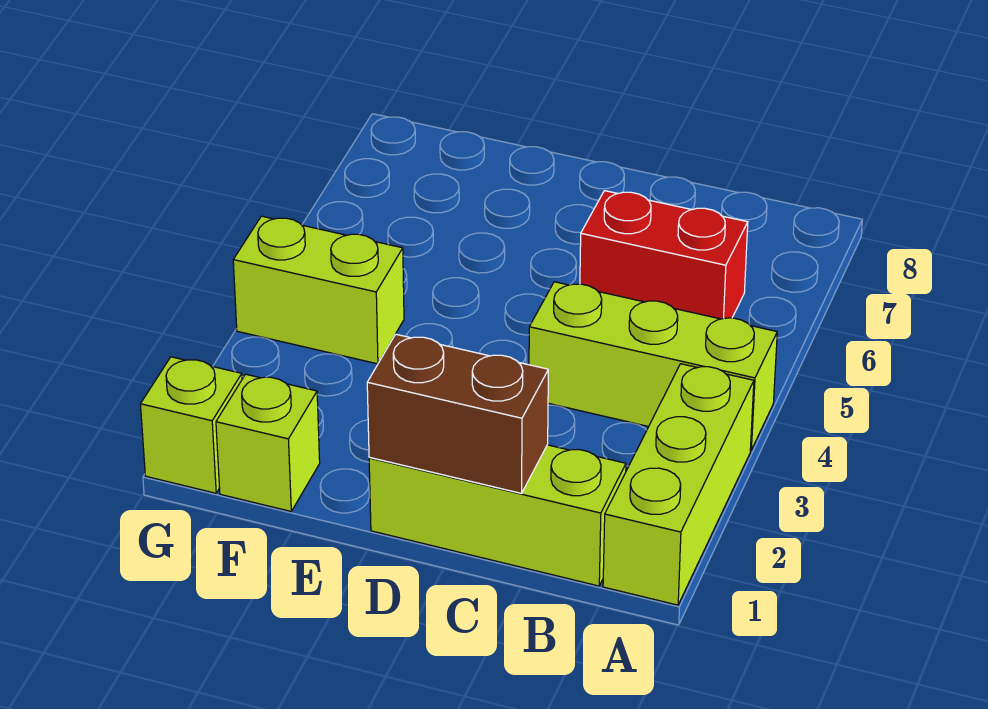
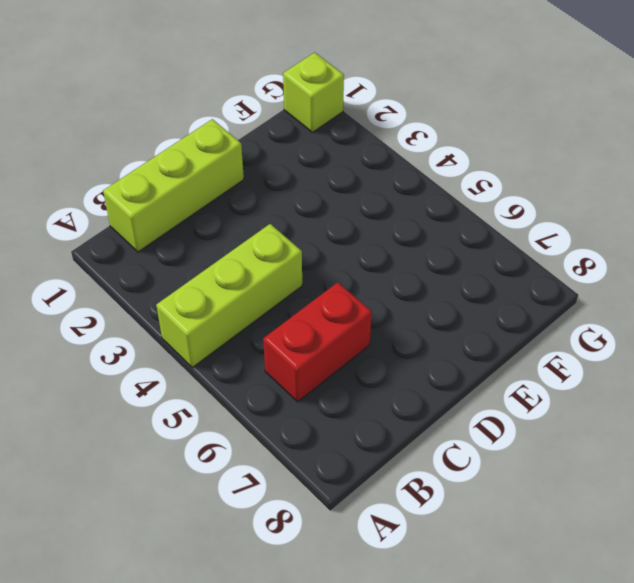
none -> lime brick A1:A3 level 1
none -> lime brick F1 level 1

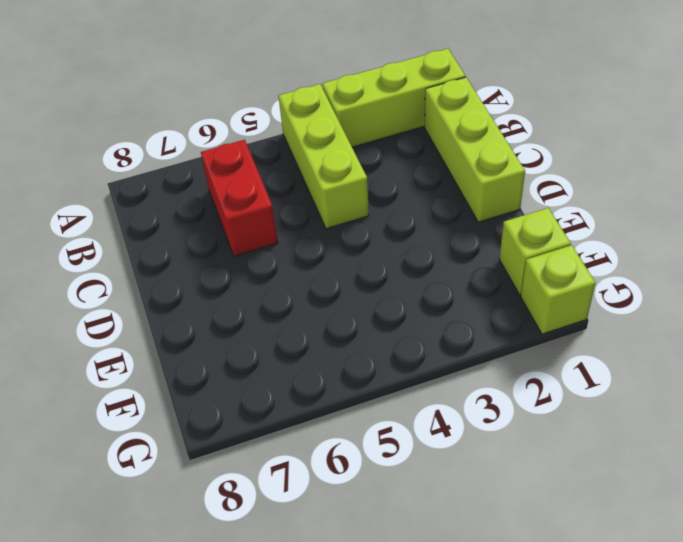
none -> lime brick F4:G4 level 1
none -> brown brick C1:D1 level 2

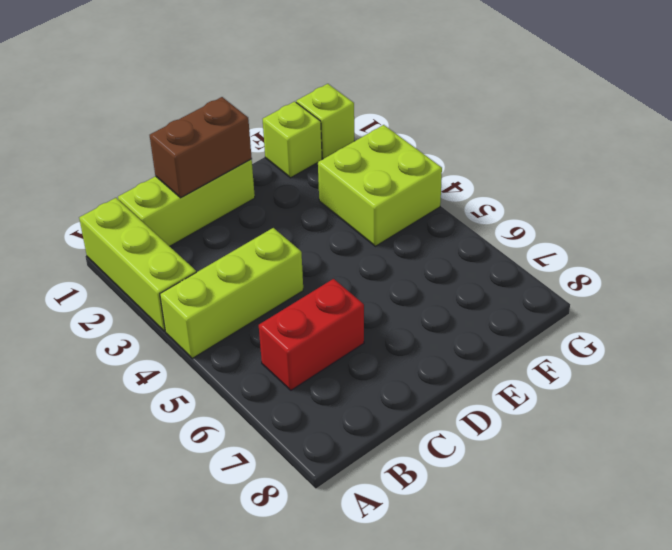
lime brick F3:G4 level 1 -> lime brick F4:G4 level 1

